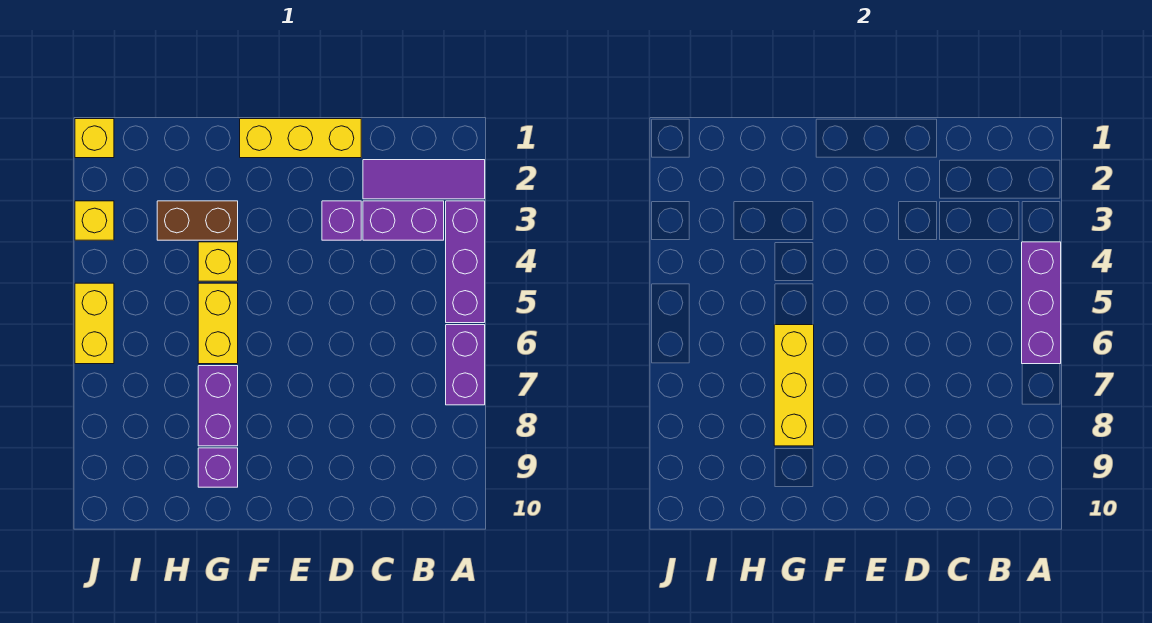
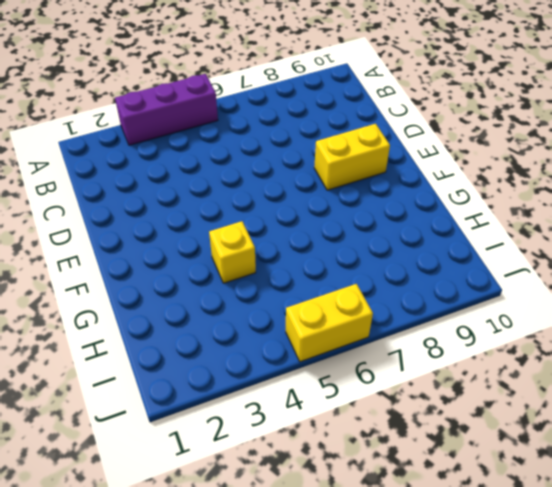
yellow brick E8:E9 level 1 -> yellow brick G5:G6 level 1
none -> purple tile A2:C2 level 1
none -> purple brick A6:A7 level 1
none -> purple brick B3:C3 level 1

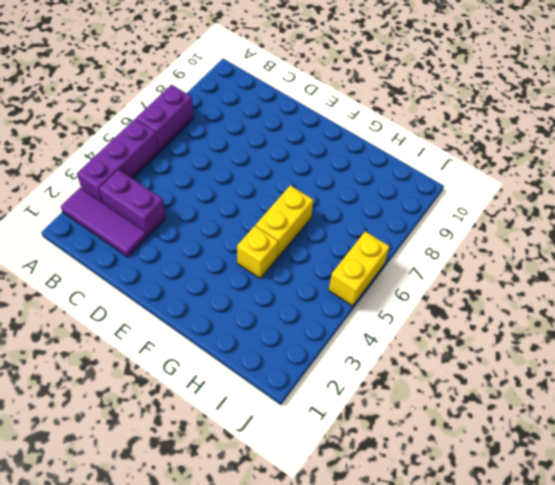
none -> yellow brick D1:F1 level 1
none -> purple brick D3 level 1
none -> brown brick G3:H3 level 1

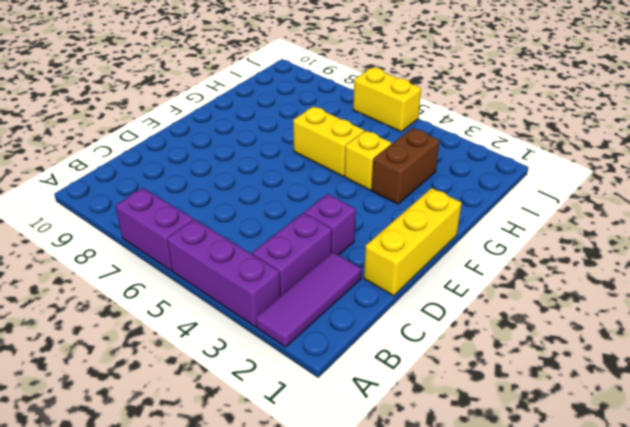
none -> purple brick G7:G8 level 1
none -> purple brick G9 level 1
none -> yellow brick J1 level 1

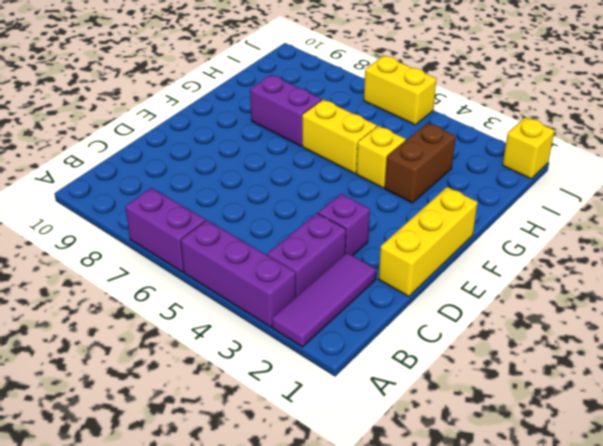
none -> purple brick G9 level 1
none -> yellow brick J3 level 1
none -> purple brick A4:A6 level 2

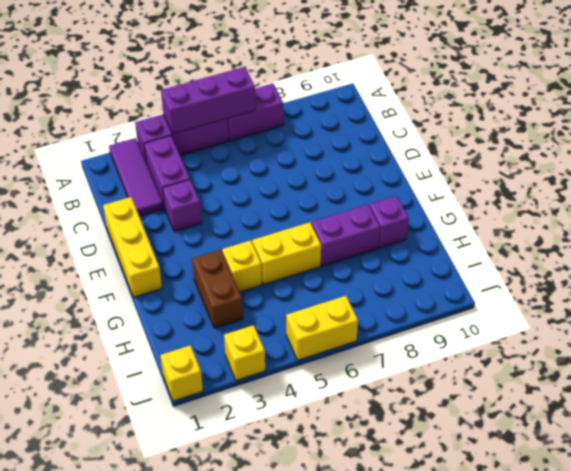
none -> yellow brick G6:G8 level 2

